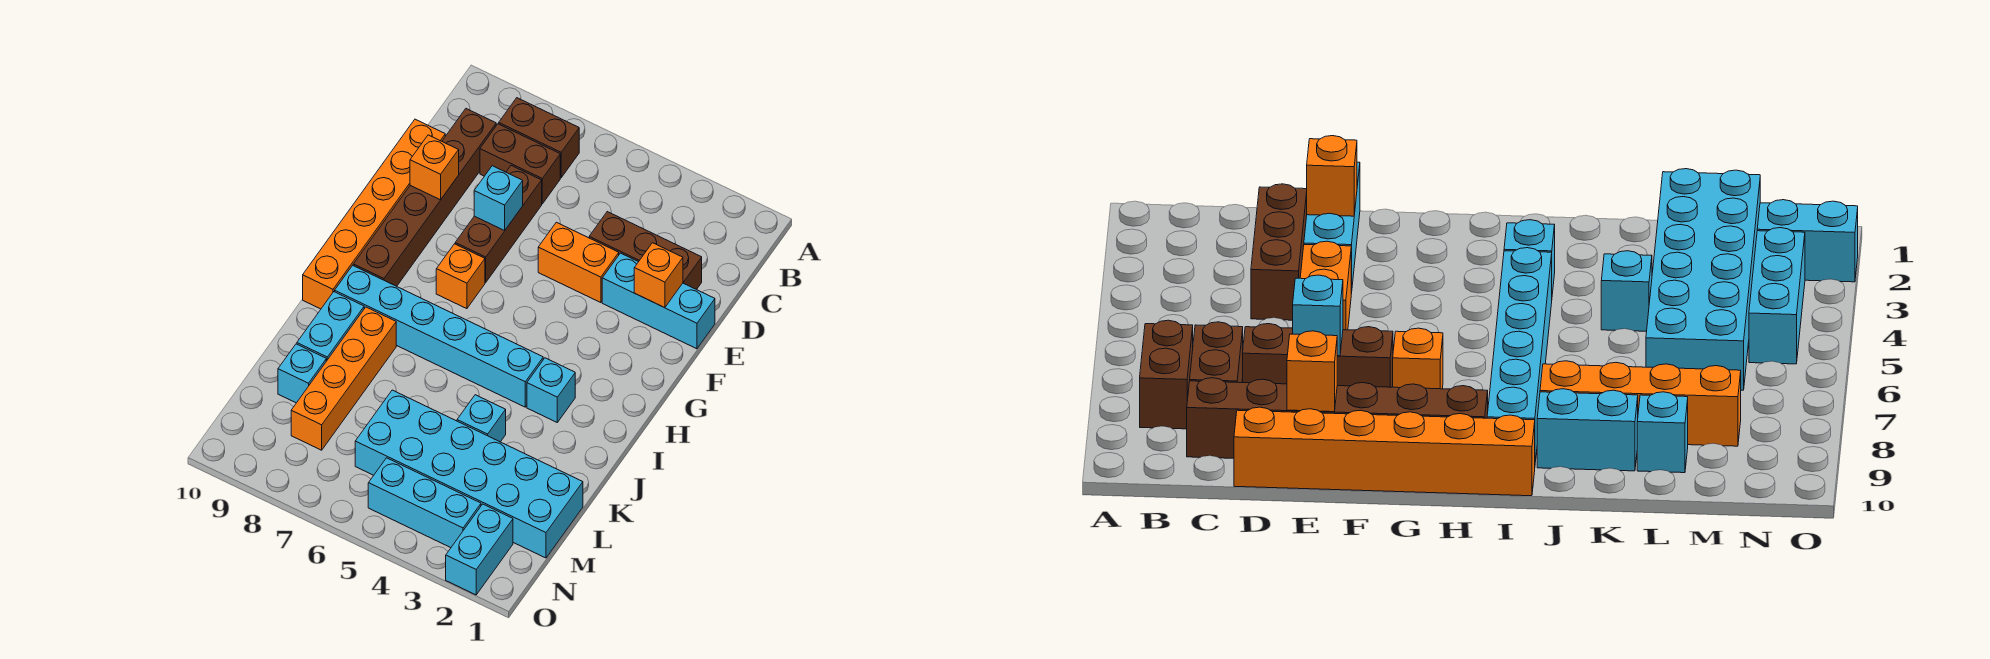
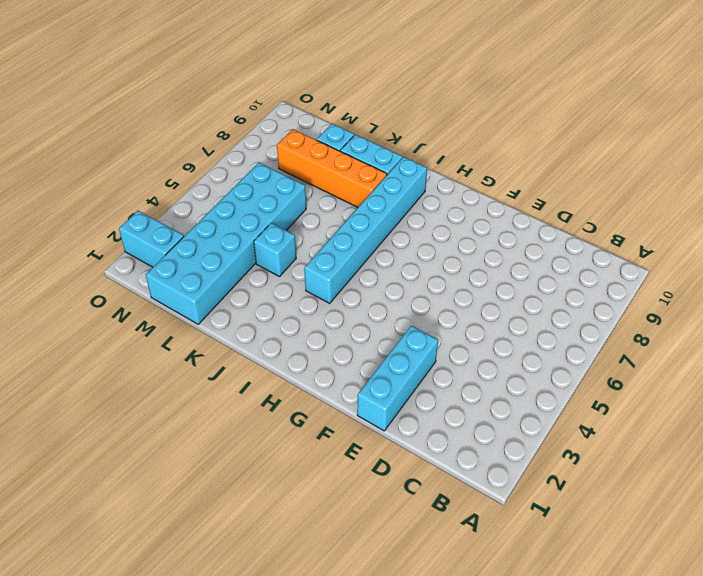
none -> brown brick B7:B8 level 1
none -> brown brick C7:C8 level 1
none -> brown brick C9:H9 level 1

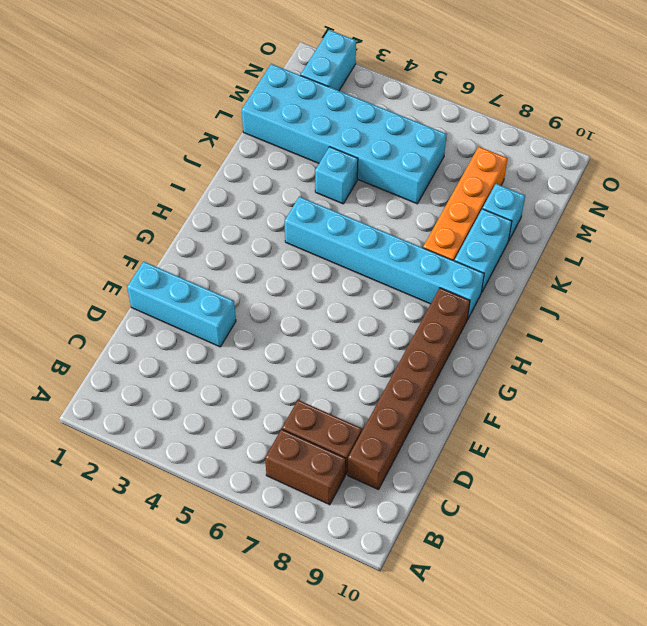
none -> brown brick D2:D4 level 1
none -> brown brick D7:F7 level 1
none -> orange brick D10:I10 level 1

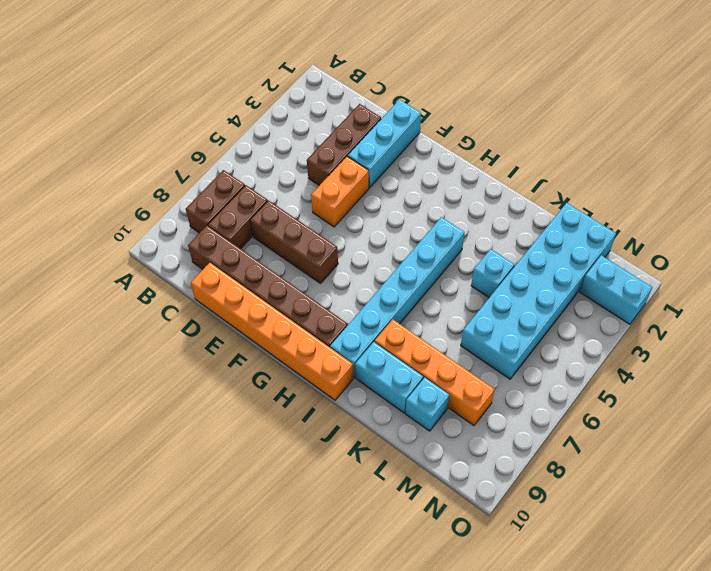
none -> orange brick G7 level 1
none -> cyan brick I3 level 1
none -> cyan brick N3:N5 level 1

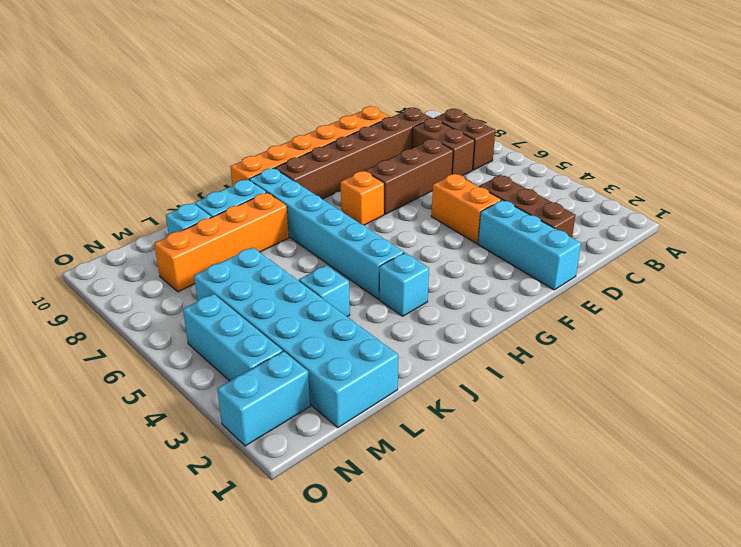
none -> orange brick E2 level 2
none -> cyan brick E7 level 2
none -> orange brick E9 level 2

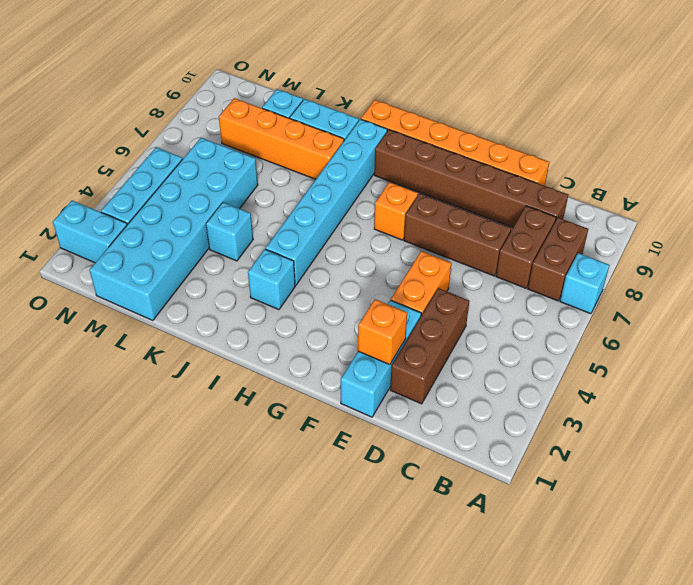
cyan brick A7 level 1 -> cyan brick E7 level 2
none -> orange brick E9 level 2

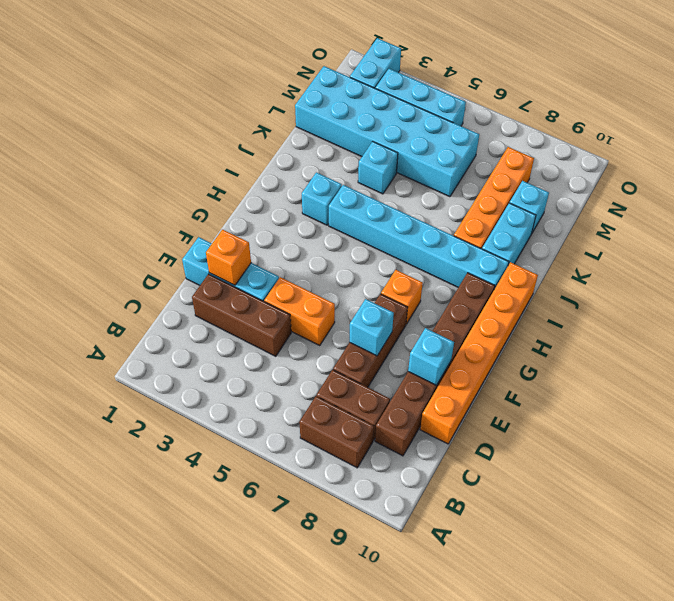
cyan brick E9 level 2 -> orange brick E9 level 2

